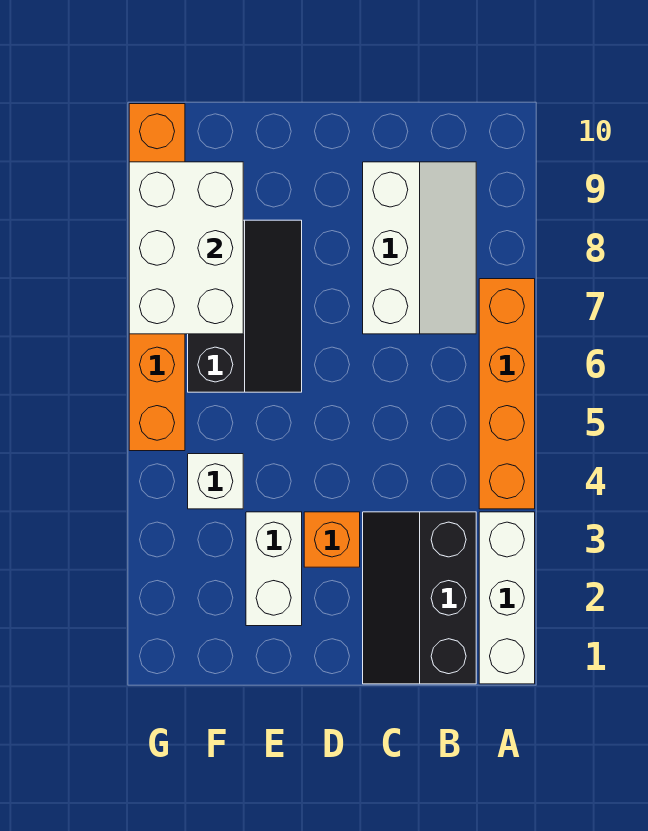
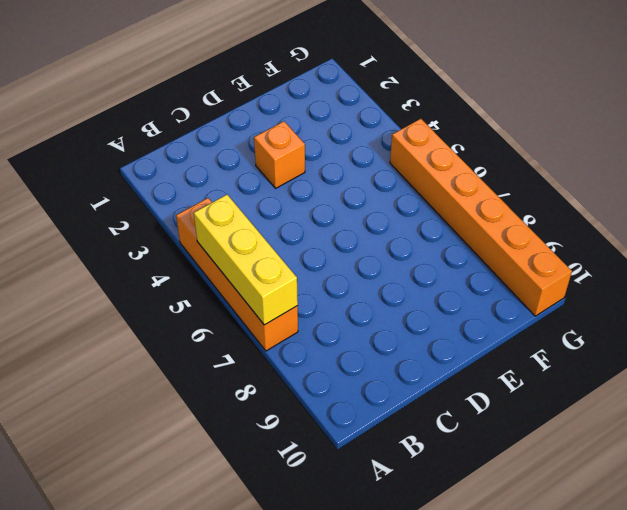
yellow brick A5:A7 level 2 -> none
none -> white brick A1:A3 level 1
none -> black slope B1:C3 level 1 top B

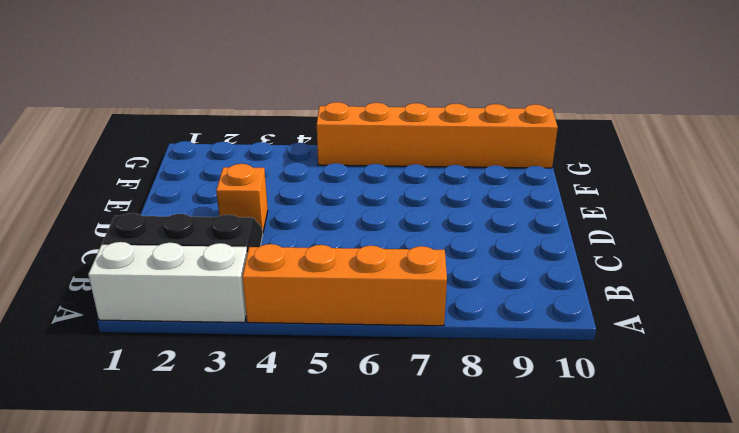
none -> white slope B7:C9 level 1 top C
none -> white brick E2:E3 level 1

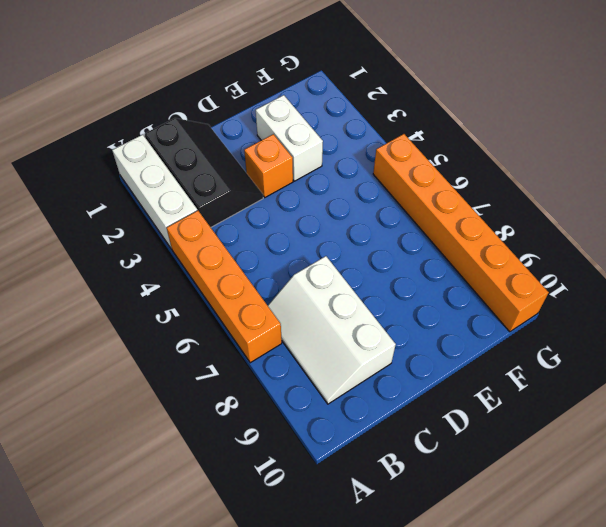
none -> black slope E6:F8 level 1 top F
none -> white brick F4 level 1

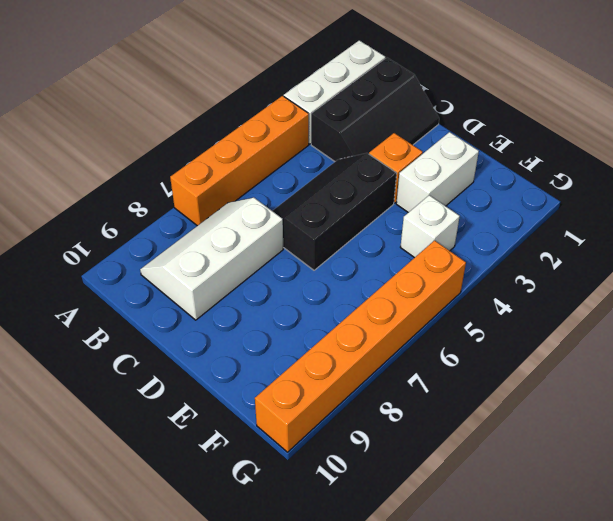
black slope C4:D6 level 1 top D -> black slope E6:F8 level 1 top F
none -> white brick F7:G9 level 2

